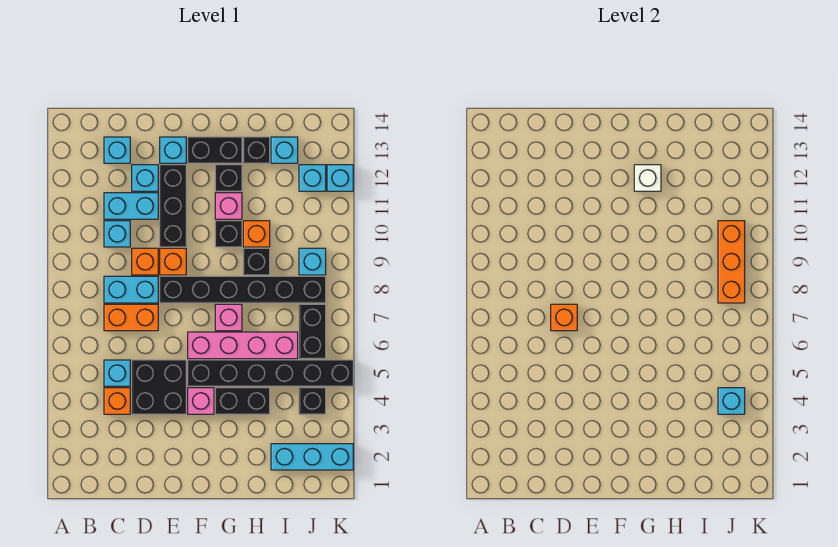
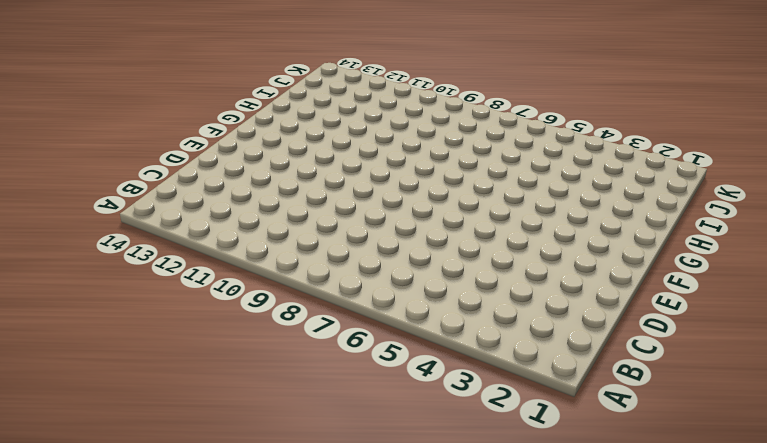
none -> orange brick C4 level 1
none -> cyan brick C5 level 1
none -> orange brick C7:D7 level 1
none -> cyan brick C8:D8 level 1

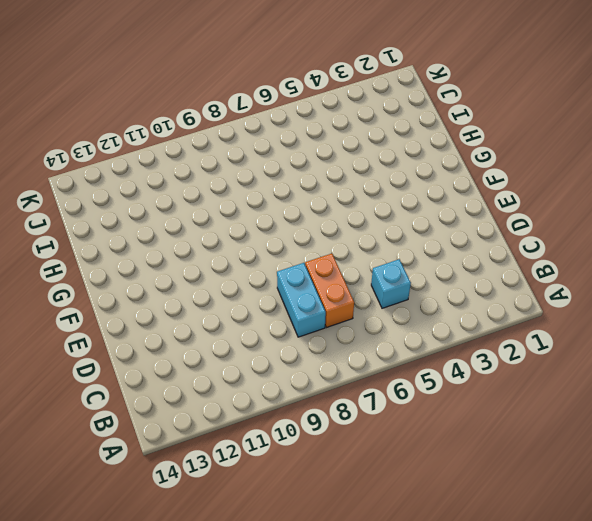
none -> orange brick C4 level 1
none -> cyan brick C10 level 1
none -> cyan brick C11:D11 level 1
none -> cyan brick C13 level 1

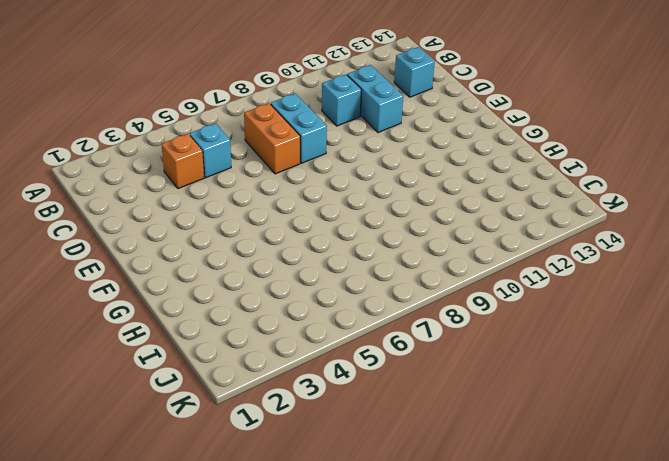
none -> black brick D4:E5 level 1
none -> orange brick D9 level 1
none -> cyan brick D12 level 1
none -> black brick E8:J8 level 1

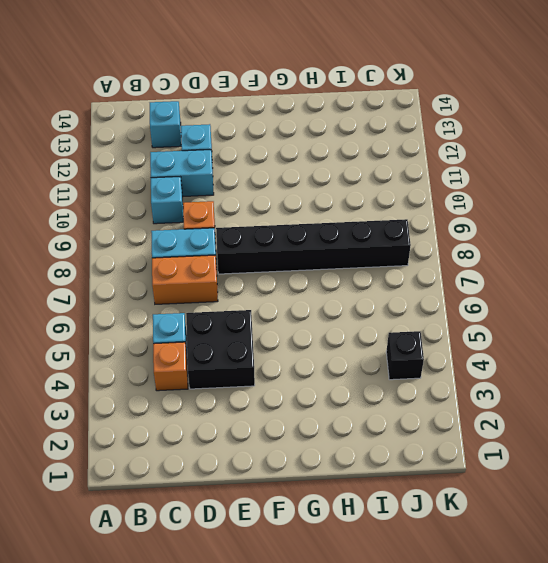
none -> orange brick E9 level 1
none -> black brick E10:E12 level 1
none -> cyan brick E13 level 1
none -> pink brick F4 level 1

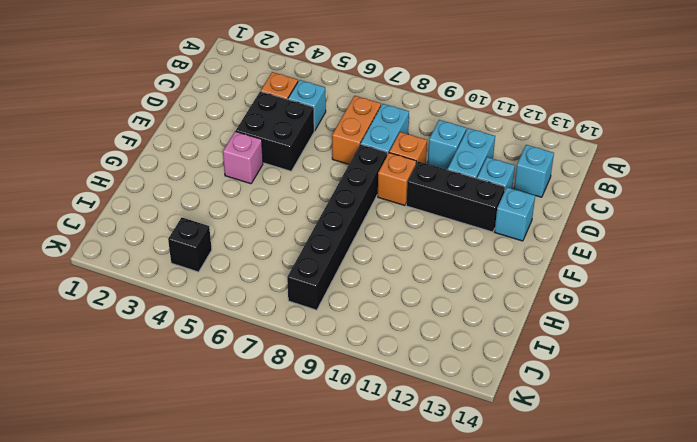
none -> black brick F5:K5 level 1
none -> pink brick F6:I6 level 1
none -> black brick F13:G13 level 1
none -> black brick G4:H4 level 1

